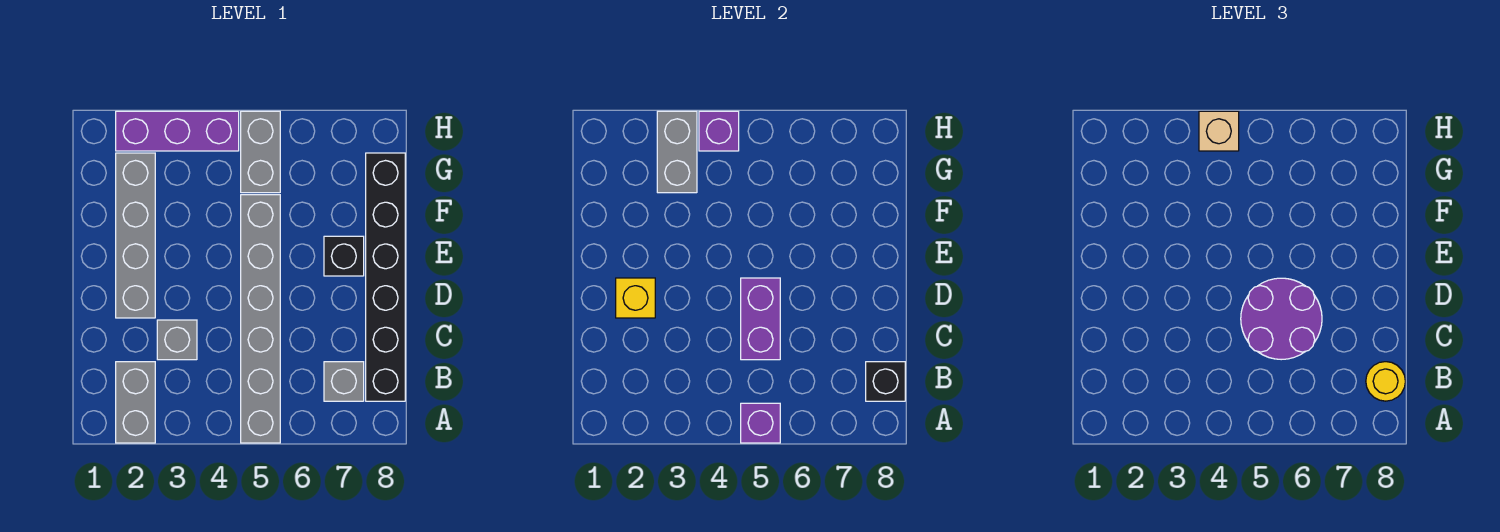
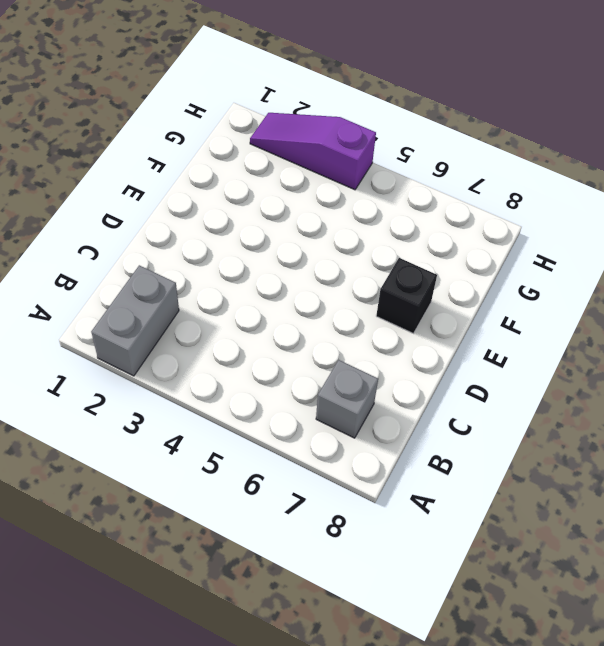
purple slope H2:H4 level 1 top 4 -> purple brick H2:H4 level 1
none -> grey brick A5:F5 level 1
none -> black brick B8:G8 level 1
none -> grey brick C3 level 1

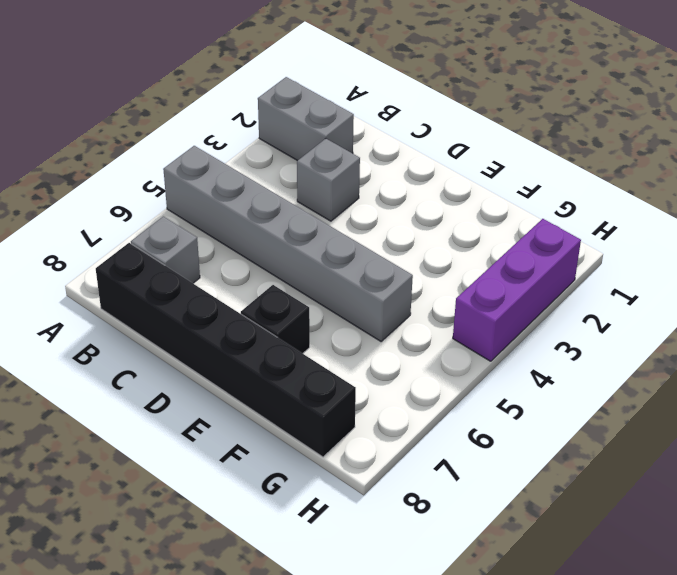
none -> grey brick D2:G2 level 1
none -> grey brick G5:H5 level 1
none -> purple brick A5 level 2

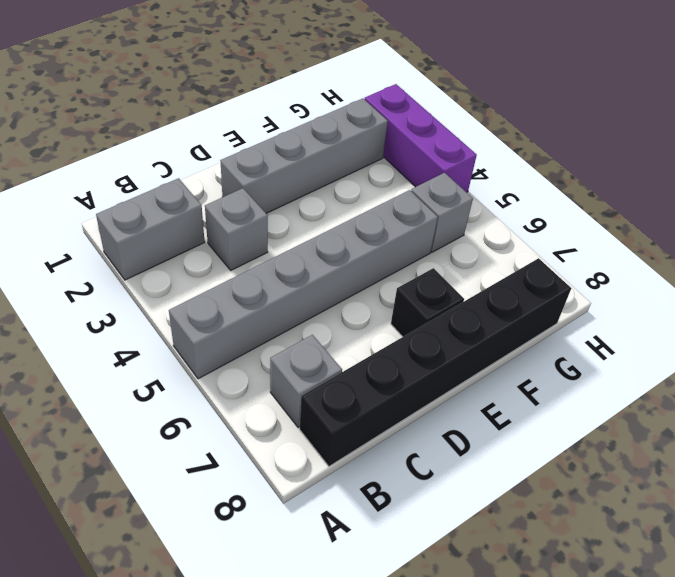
grey brick G5 level 1 -> grey brick G5:H5 level 1
none -> purple brick A5 level 2
none -> black brick B8 level 2
none -> purple brick C5:D5 level 2

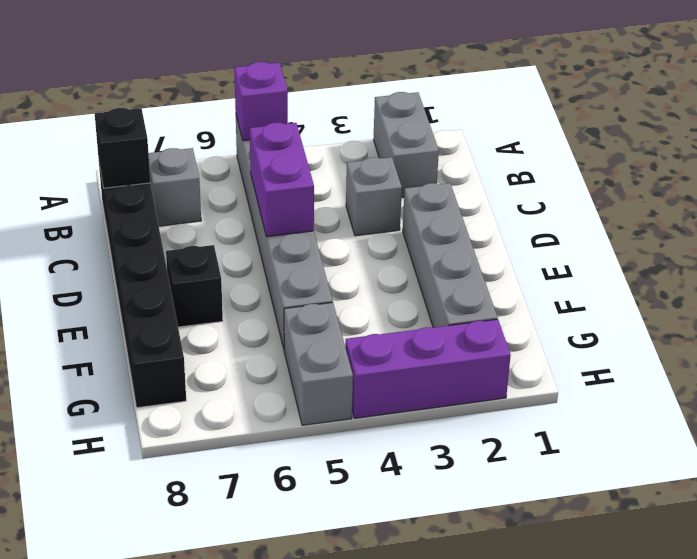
none -> yellow brick D2 level 2
none -> grey brick G3:H3 level 2
none -> purple brick H4 level 2

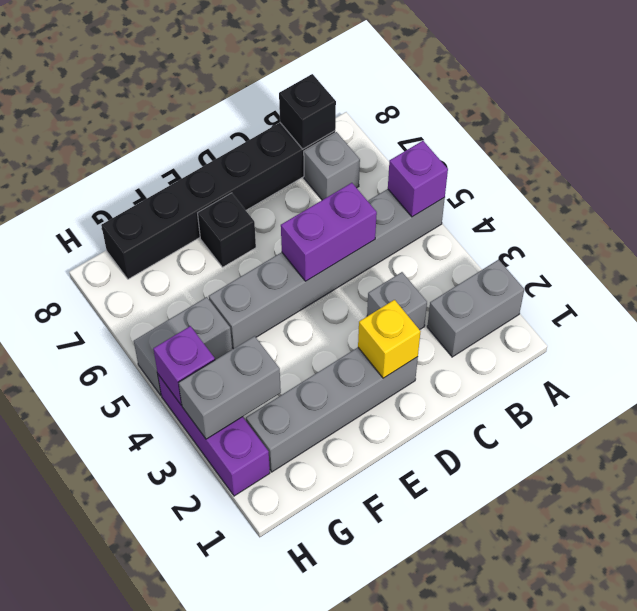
none -> yellow round brick B8 level 3
none -> purple round brick C5:D6 level 3
none -> tan brick H4 level 3

